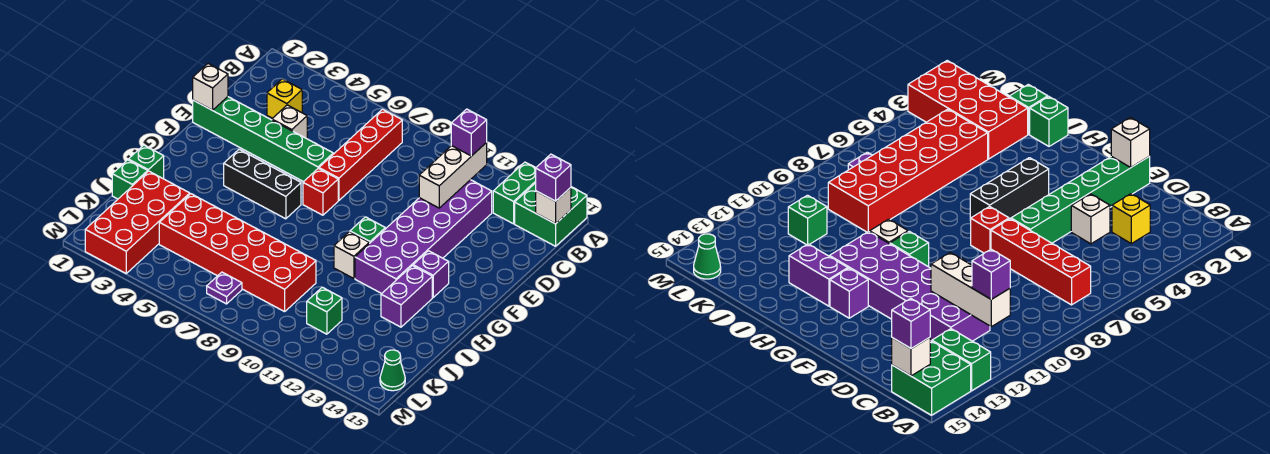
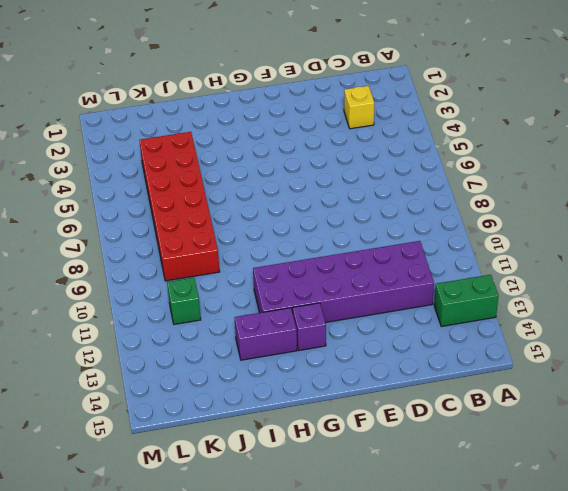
none -> green brick A14:B15 level 1
none -> red brick B7:E7 level 1
none -> white brick D4 level 1

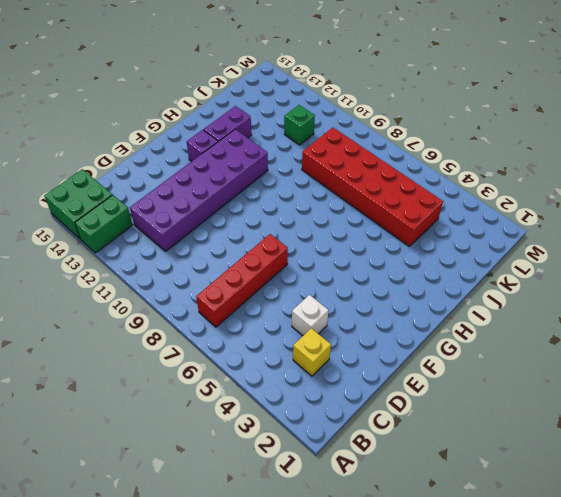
none -> green brick E1:E6 level 1
none -> red brick F7 level 1
none -> black brick G4:G6 level 1

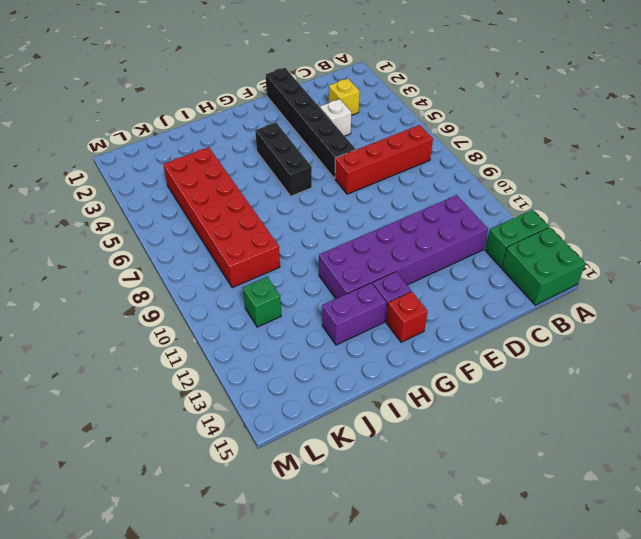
black brick E1:E6 level 1 -> green brick E1:E6 level 1
red brick G14 level 1 -> red brick F7 level 1
none -> green brick G10 level 1
none -> white brick H10 level 1
none -> green brick I1 level 1

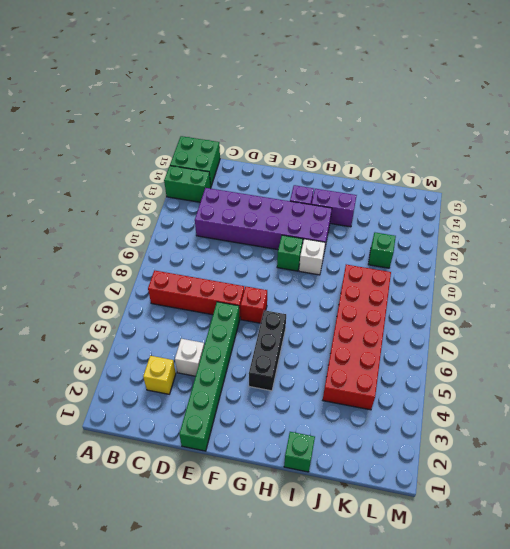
none -> green brick J1 level 1
none -> red brick J2:M3 level 1
none -> purple plate L7 level 1

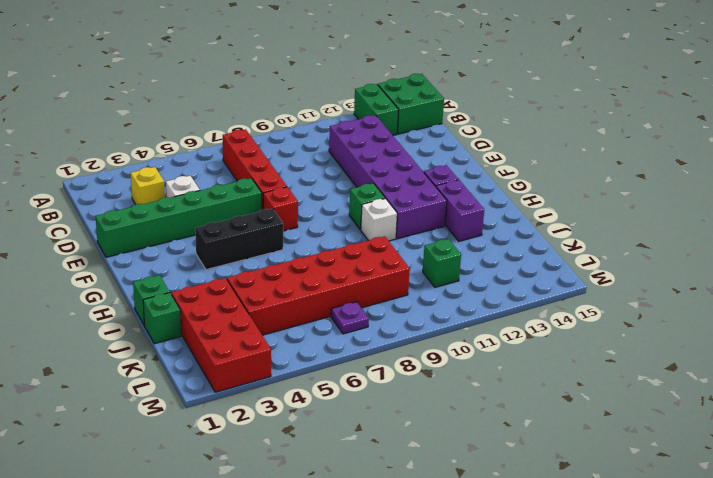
none -> green cone L15 level 1
none -> white brick B11:D11 level 2
none -> white brick B15 level 2

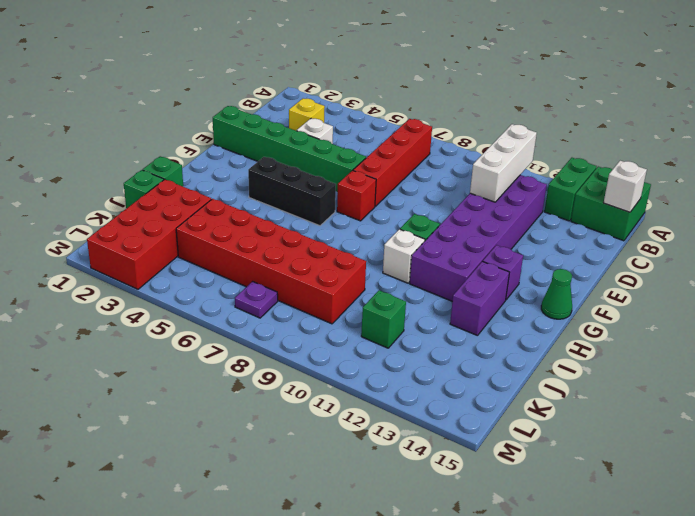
green cone G15 level 1 -> green cone L15 level 1
none -> white brick E1 level 2
none -> purple brick B11 level 3
none -> purple brick B15 level 3

